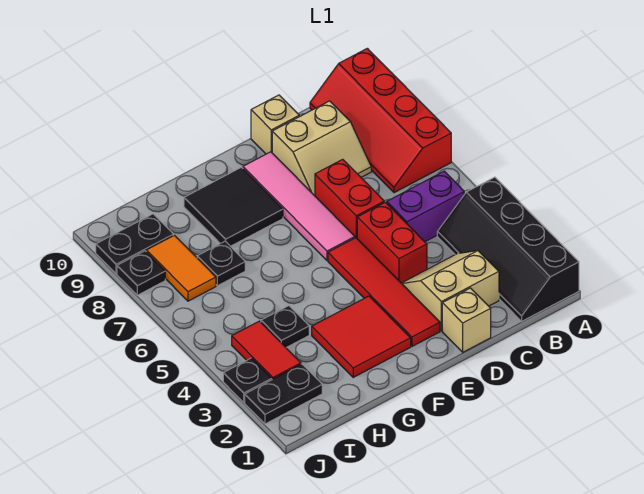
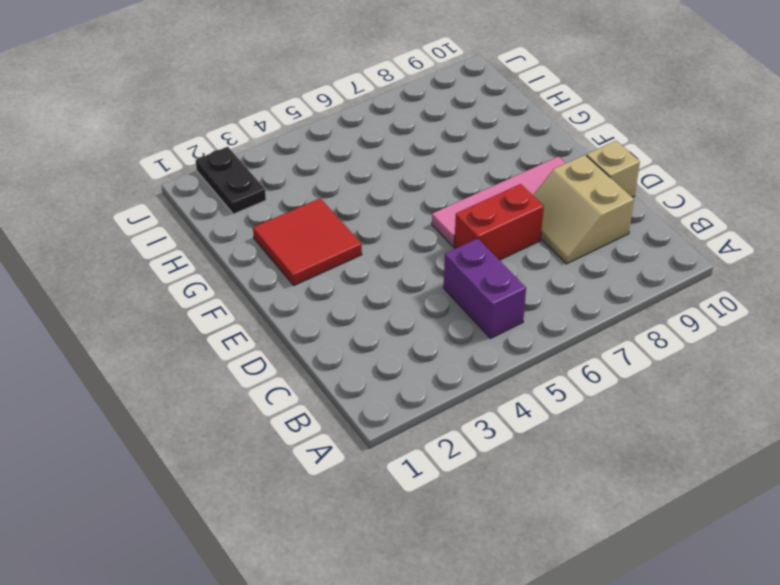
none -> black slope A1:B4 level 1 top A
none -> red slope A7:B10 level 1 top A
none -> tan slope C2:D3 level 1 top 2

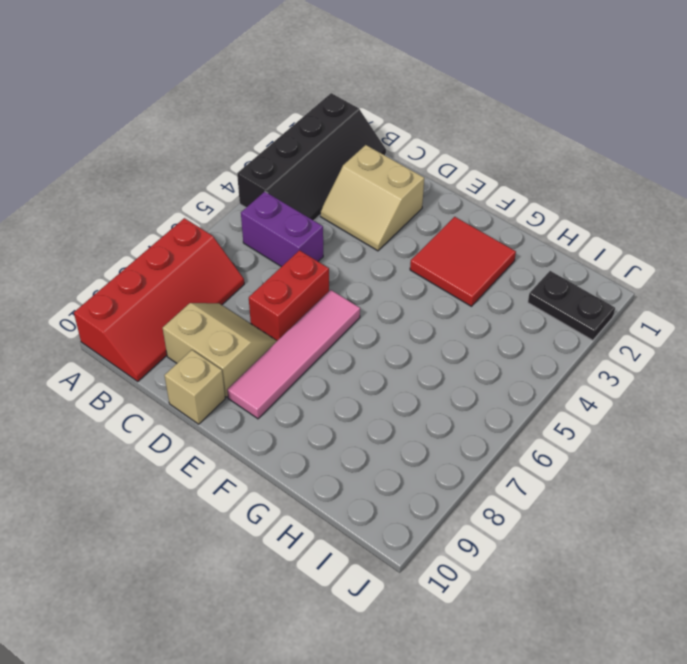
none -> tan brick D1 level 1
none -> red brick D4:D5 level 1
none -> red tile E2:E5 level 1

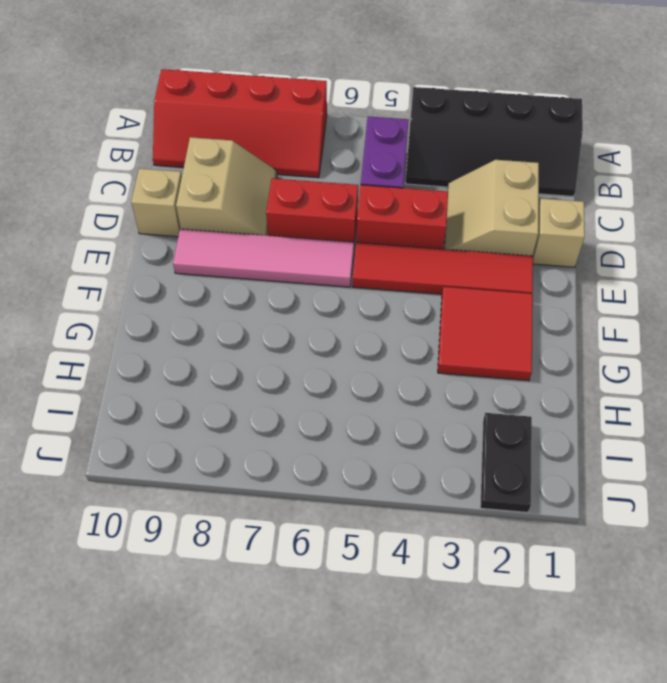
none -> black tile F8:G9 level 1
none -> black plate H4 level 1
none -> black plate H7 level 1

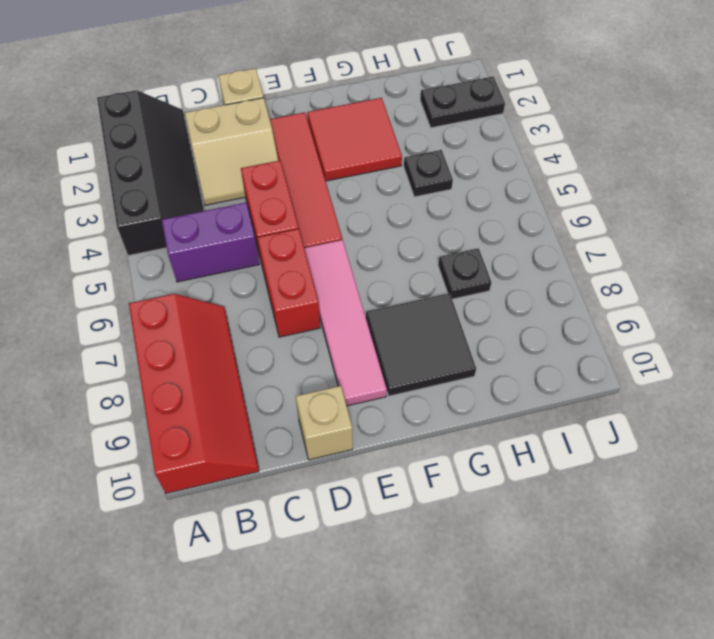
none -> tan slope C8:D9 level 1 top 9
none -> red tile I3:I4 level 1
none -> orange tile I7:I8 level 1

